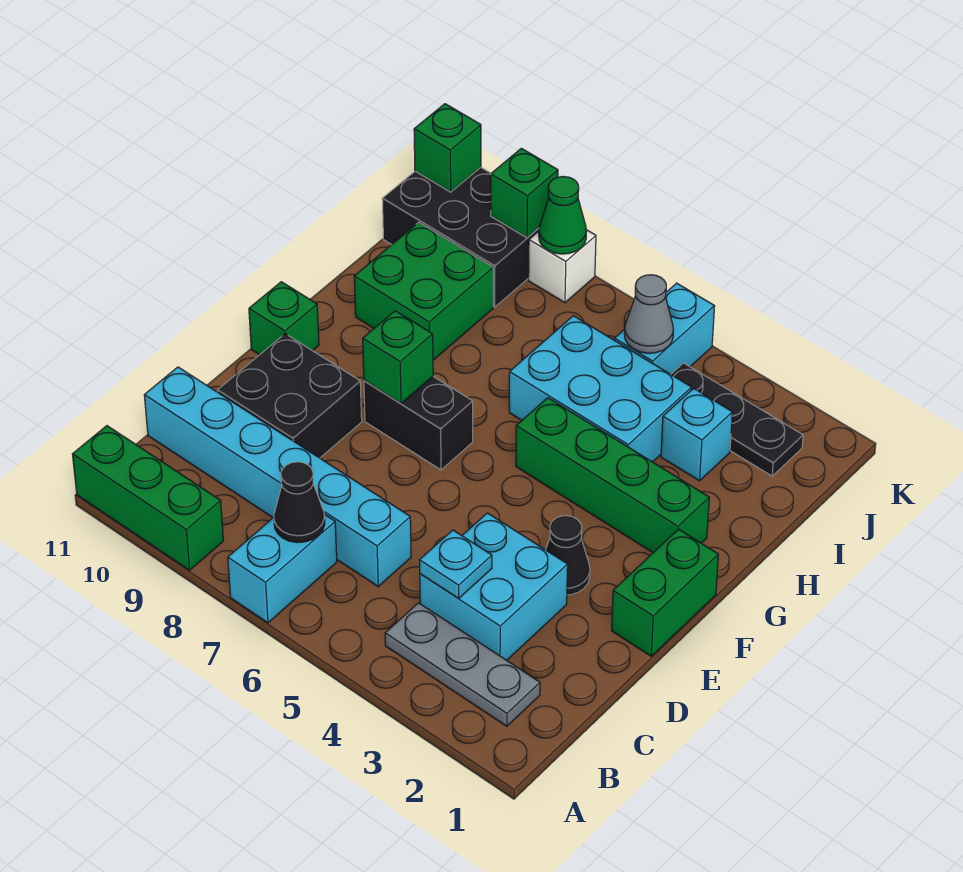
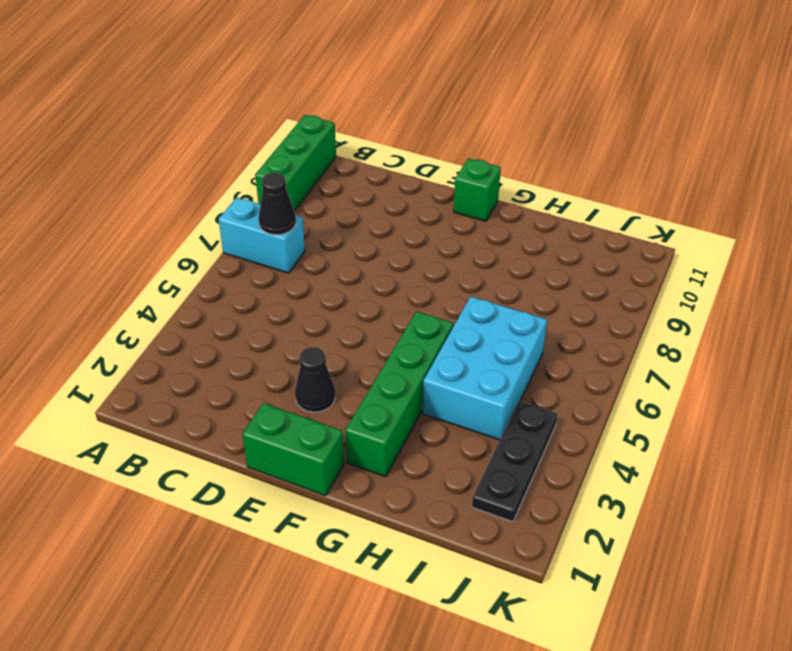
none -> grey plate B2:B4 level 1
none -> cyan brick C3:D4 level 1
none -> cyan brick C6:C11 level 1

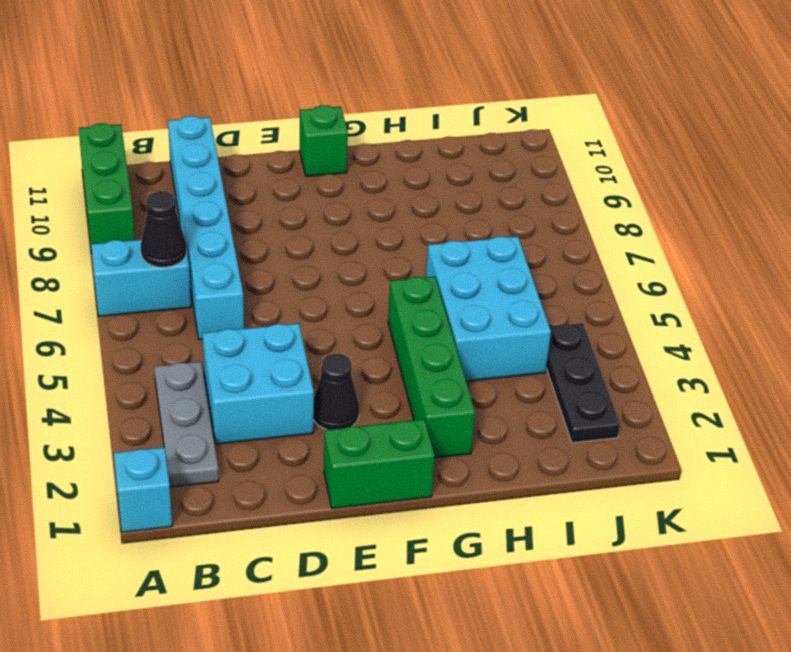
cyan brick A1 level 1 -> cyan brick I3 level 1
none -> black brick D9:E10 level 1
none -> black brick F7:F8 level 1
none -> green brick H9:I10 level 1

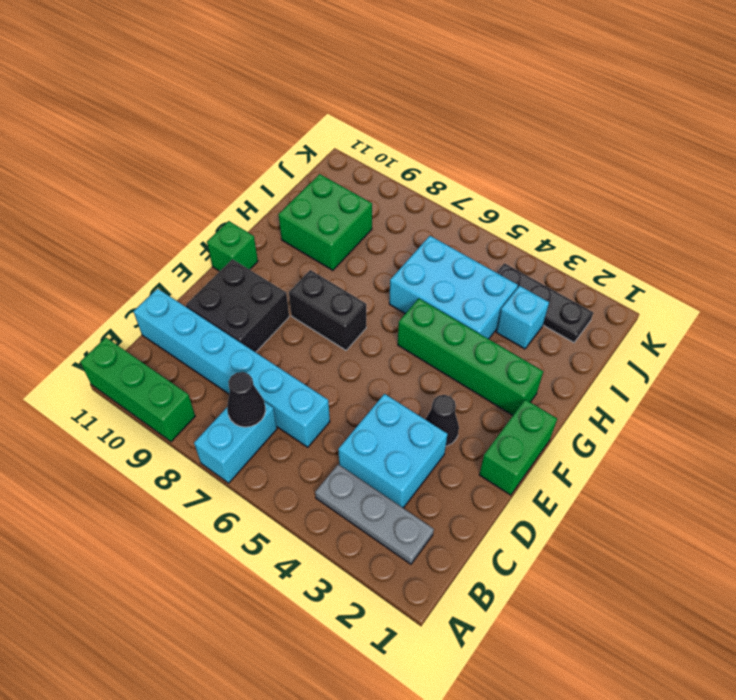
none -> cyan brick J5:K5 level 1
none -> black brick J9:K11 level 1
none -> white brick K8 level 1

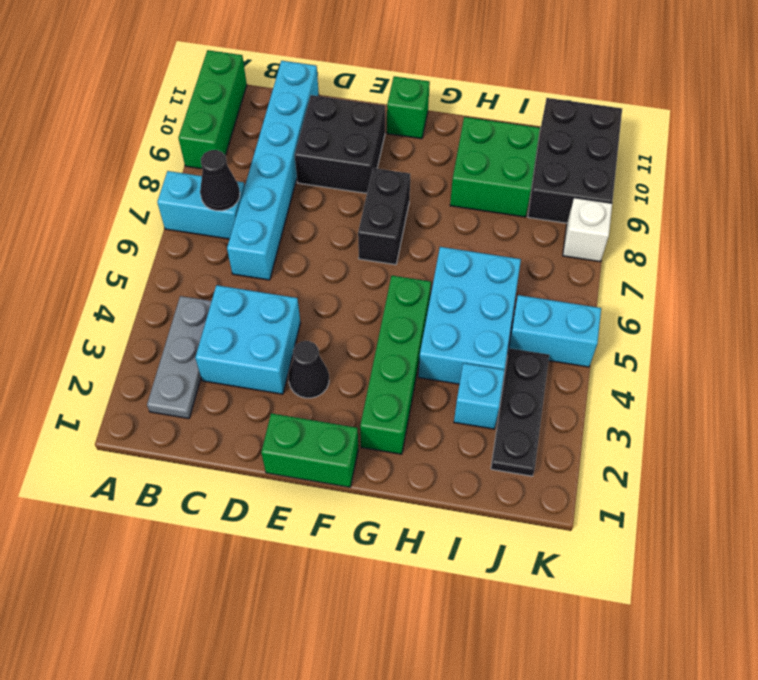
none -> cyan plate C4 level 2
none -> green brick F8 level 2
none -> grey cone J5 level 2

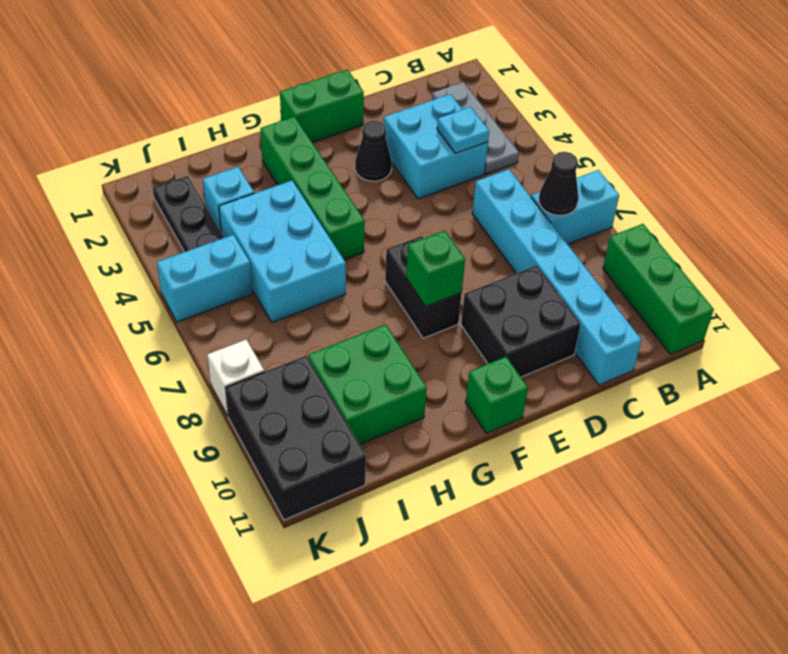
none -> grey cone J5 level 2
none -> green cone K8 level 2
none -> green brick K9 level 2

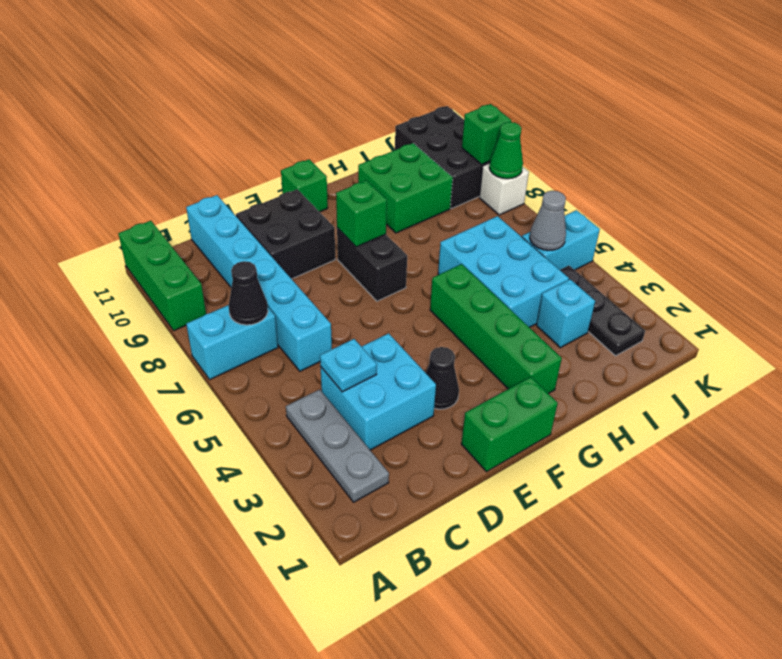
none -> green brick K11 level 2

